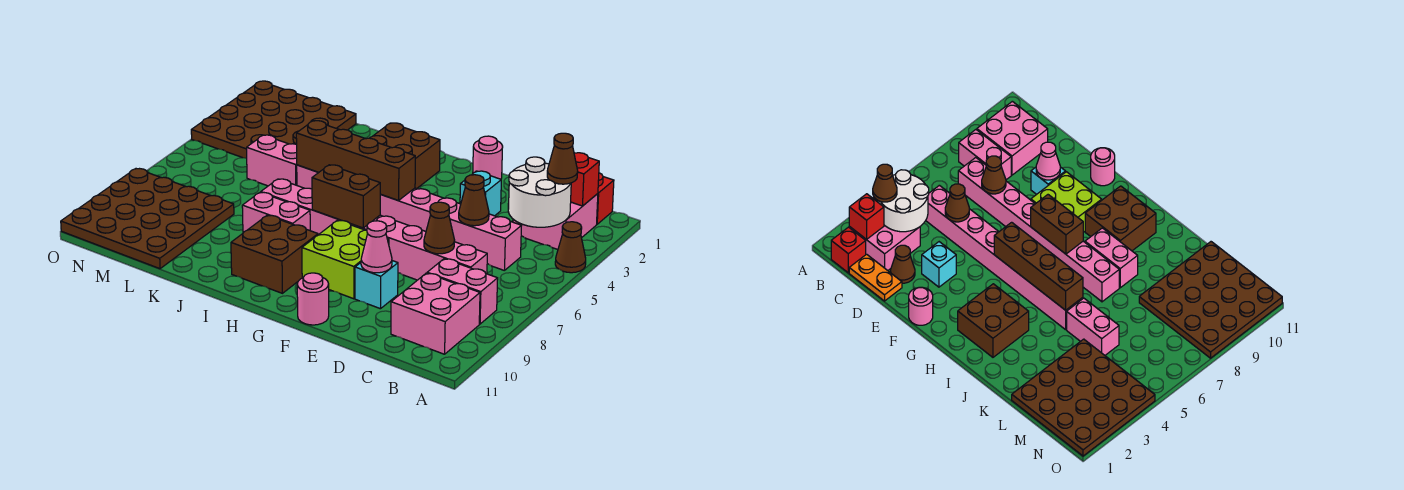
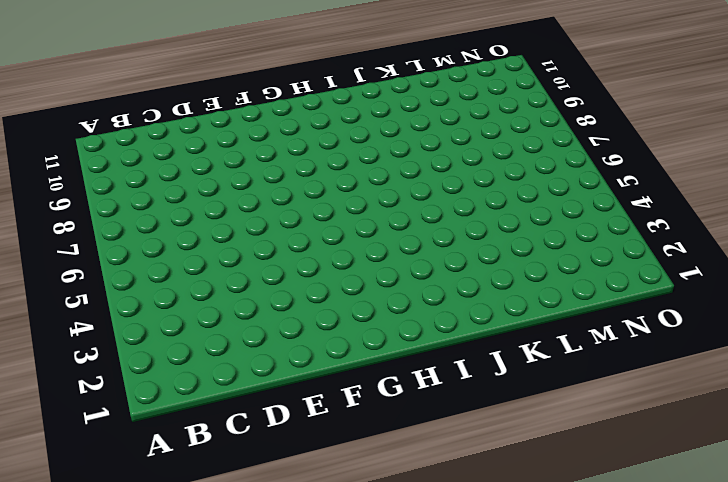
none -> brown cone A4 level 1
none -> red brick B1 level 1
none -> pink brick B2:C3 level 1

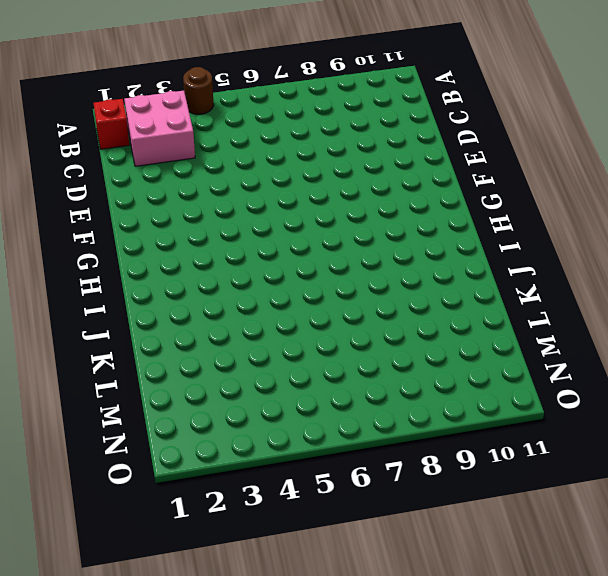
brown round brick A4 level 1 -> brown cone A4 level 1
none -> pink brick B8:C8 level 1
none -> pink brick B9:C10 level 1
none -> orange plate C1:D1 level 1

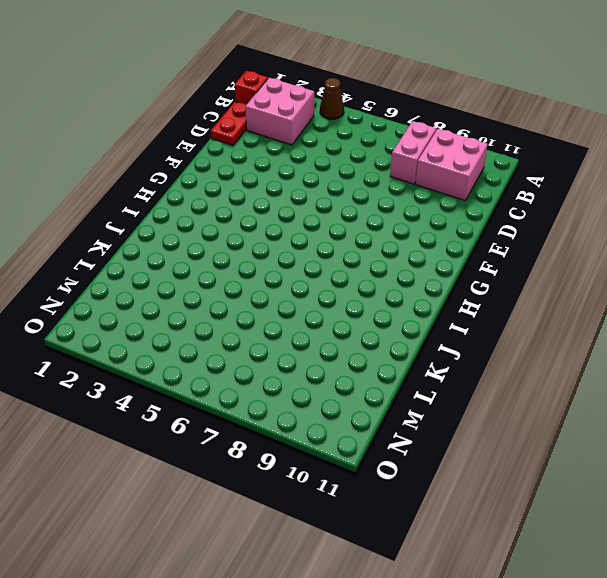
red plate C1:D1 level 1 -> orange plate C1:D1 level 1
none -> pink brick C5:J5 level 1
none -> pink brick C7:J7 level 1
none -> brown cone D2 level 1

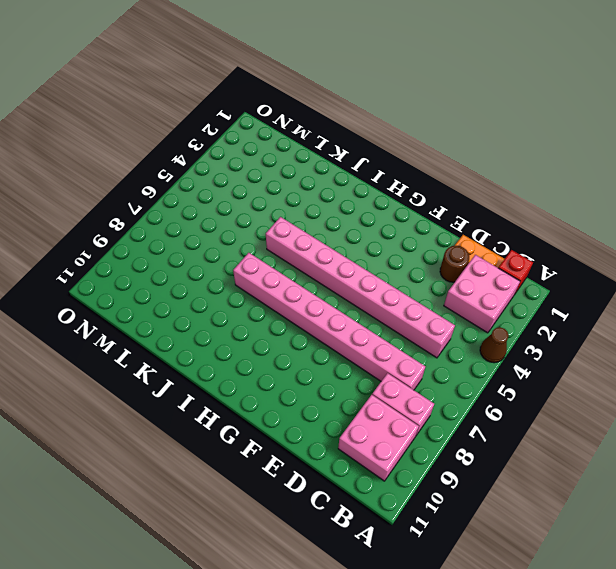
brown round brick D2 level 1 -> brown cone D2 level 1
none -> cyan brick E3 level 1
none -> cyan brick E9 level 1
none -> pink round brick F1 level 1

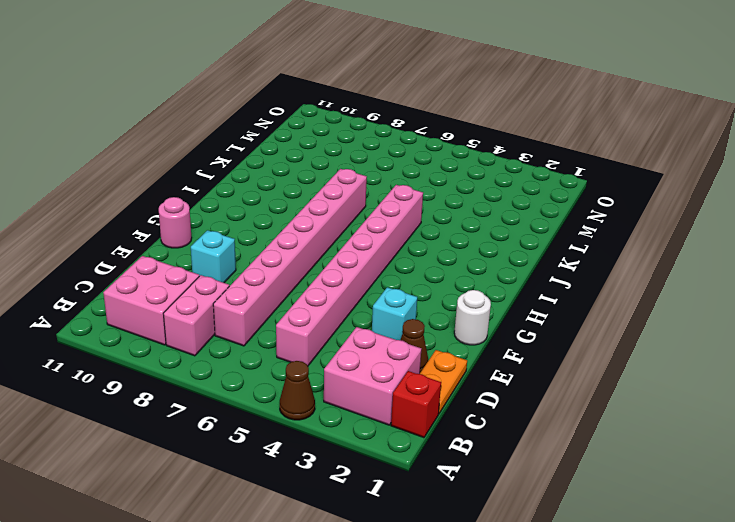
white round brick F1 level 1 -> pink round brick F1 level 1
none -> lime brick F8:G9 level 1
none -> brown brick H2:I3 level 1
none -> brown brick H9:I10 level 1

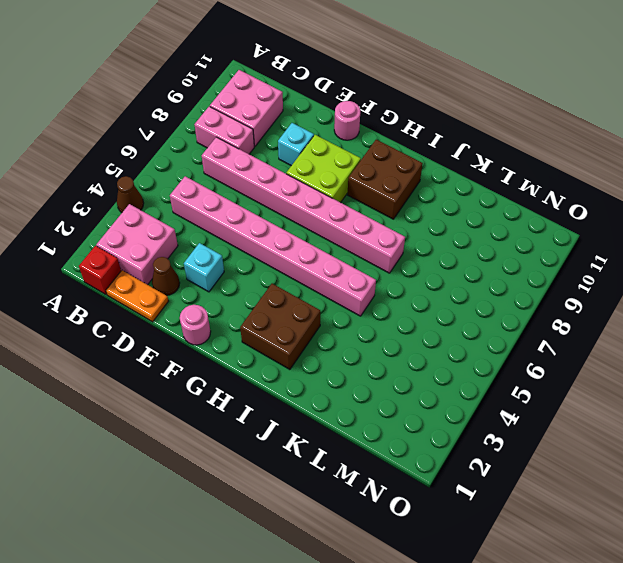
none -> pink brick I8:J8 level 1
none -> pink brick K5:L5 level 1
none -> brown plate L1:O4 level 1

